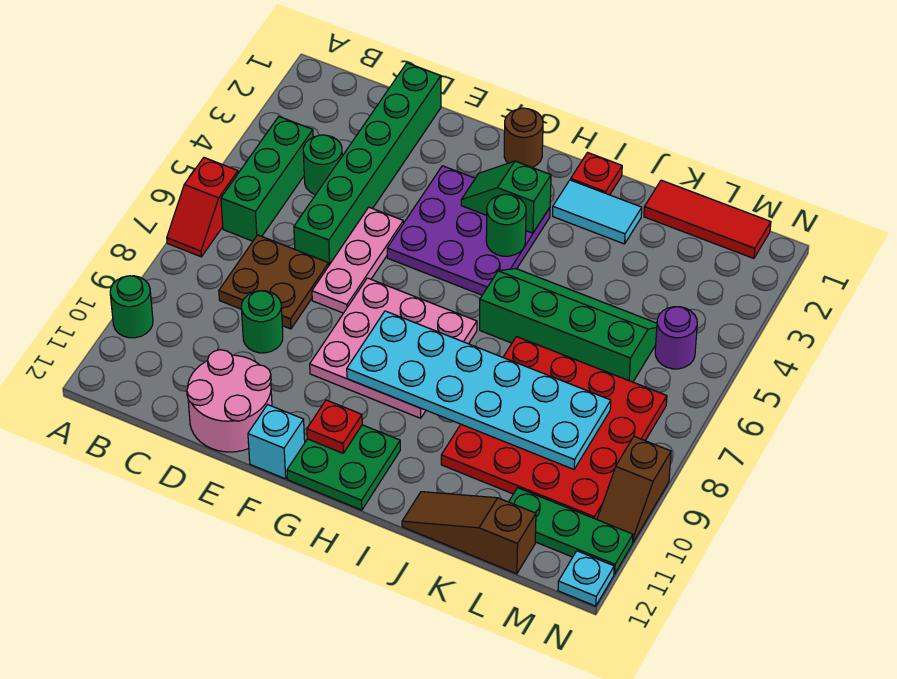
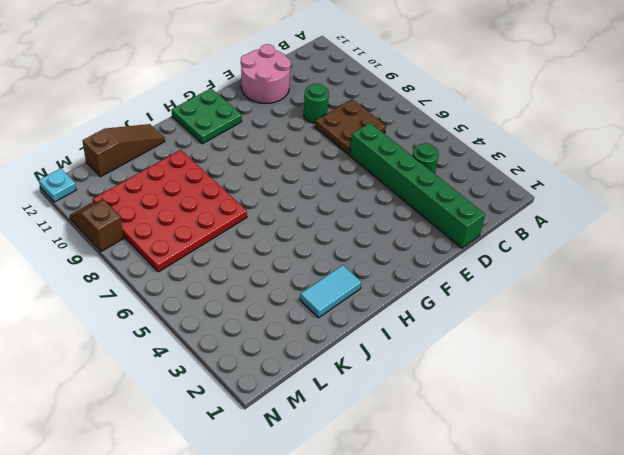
none -> red slope A6:A7 level 1 top 6
none -> green round brick A10 level 1
none -> green brick B4:B6 level 1

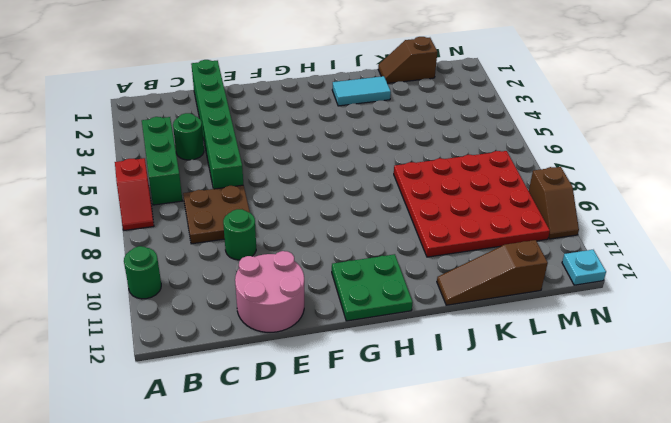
brown slope K1:L1 level 1 top L -> red tile K1:M1 level 1
none -> pink plate E5:E7 level 1
none -> purple plate F3:H5 level 1
none -> pink plate F7:H9 level 1

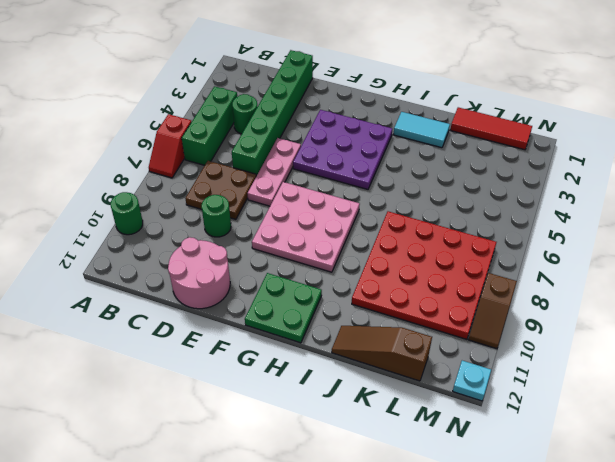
none -> cyan brick F12 level 1
none -> brown round brick G1 level 1
none -> red plate I1 level 1

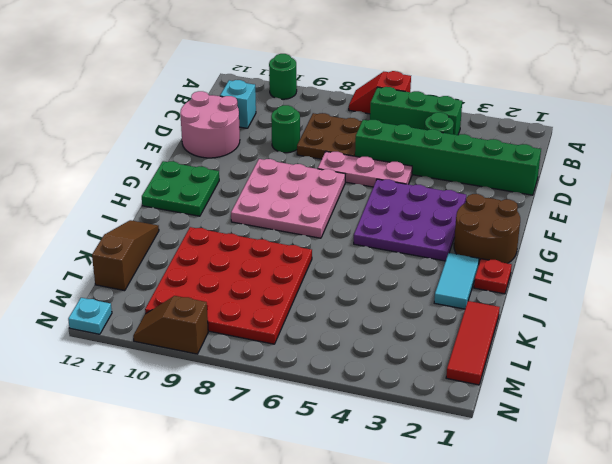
cyan brick C11 level 1 -> cyan brick F12 level 1
brown round brick G1:H2 level 1 -> brown round brick G1 level 1
none -> green slope I5:L6 level 1 top 6
none -> green plate L11:N11 level 1
none -> purple round brick M5 level 1

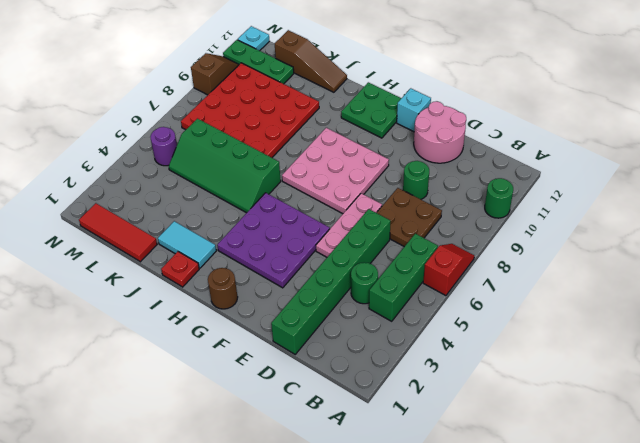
none -> green slope G3:H3 level 2 top H
none -> cyan plate G8:L9 level 2
none -> red plate G11 level 2

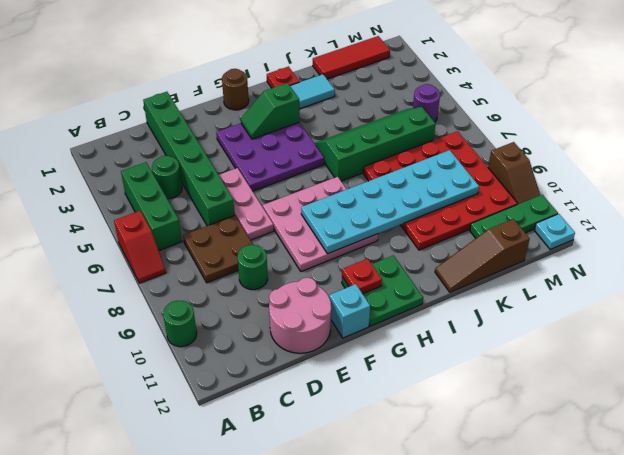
none -> green round brick H4 level 2

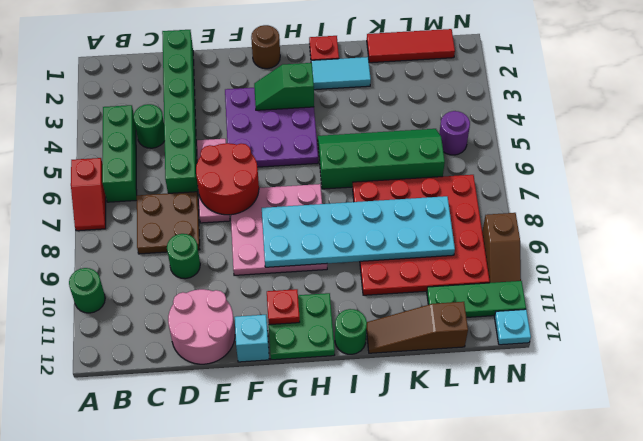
red round brick E6:F7 level 2 -> none
green round brick I12 level 1 -> green round brick H4 level 2

